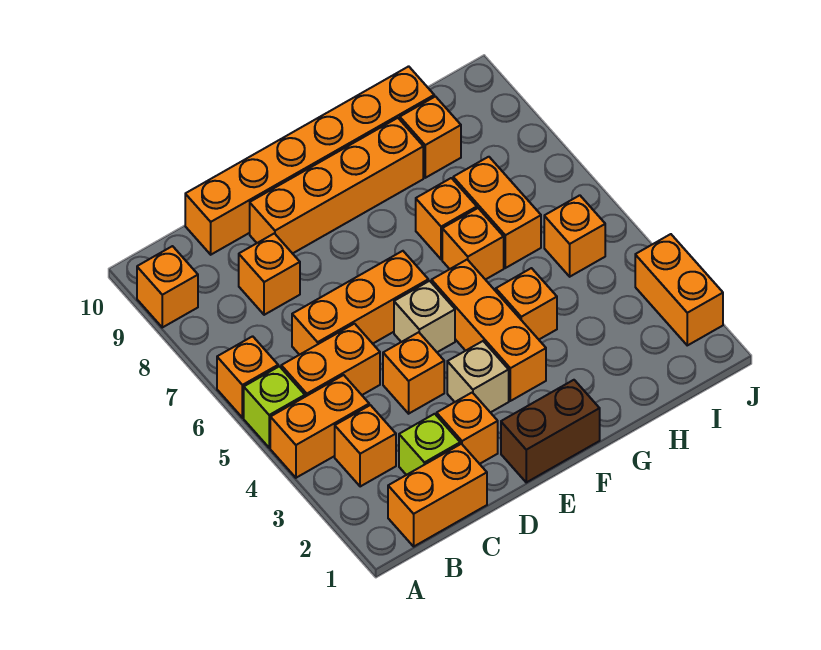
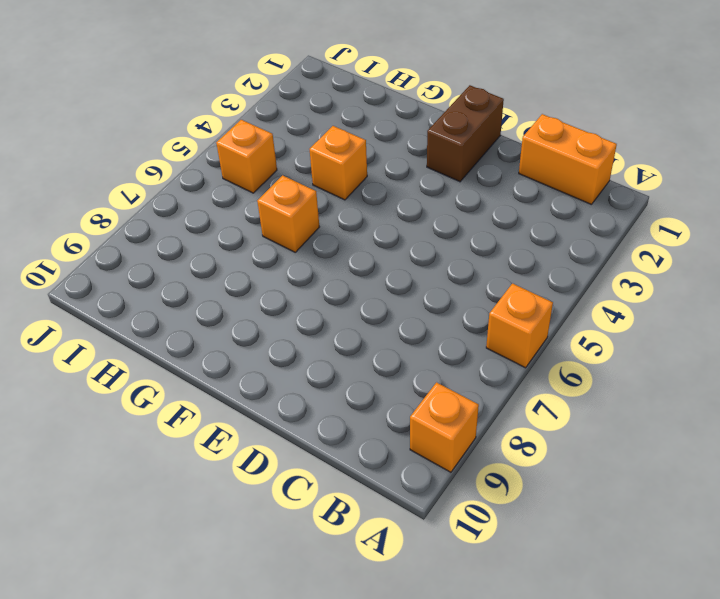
brown brick E1:E2 level 1 -> brown brick E1:F1 level 1
none -> orange brick A4:B4 level 1
none -> lime brick A5 level 1
none -> orange brick B3 level 1

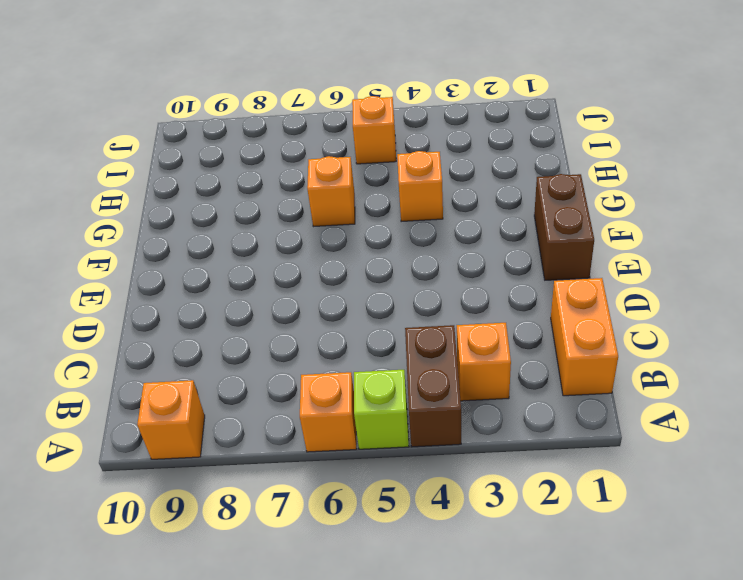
brown brick A4:B4 level 1 -> orange brick A4:B4 level 1
none -> orange brick B5:C5 level 1
none -> lime brick C2 level 1
none -> orange brick C6:E6 level 1

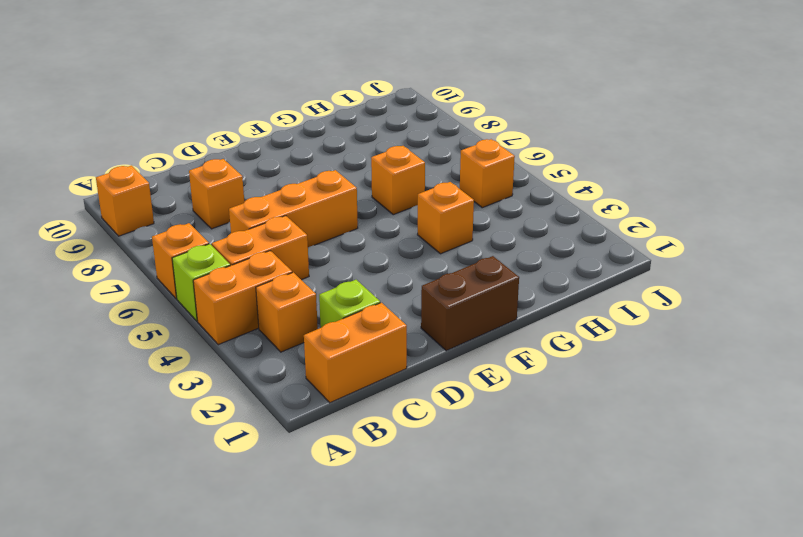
none -> orange brick C10:H10 level 1
none -> orange brick D2 level 1
none -> orange brick D4 level 1

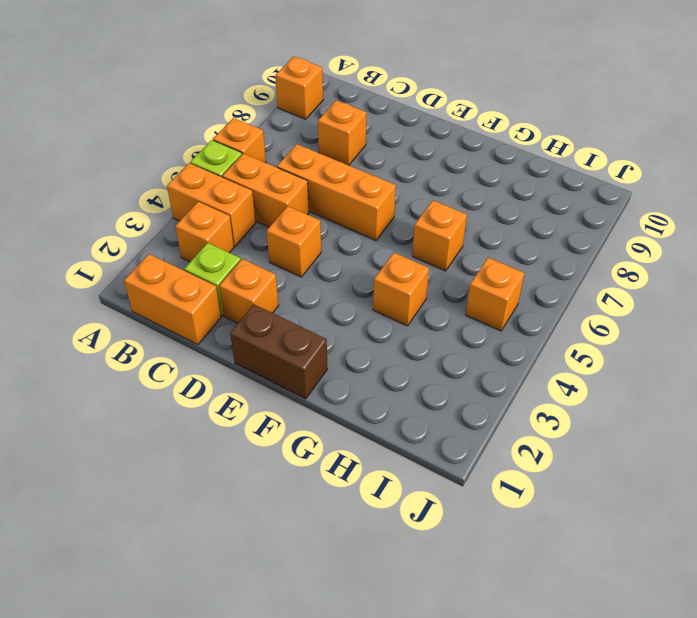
none -> orange brick C10:H10 level 1
none -> orange brick D9:G9 level 1
none -> tan brick E3 level 1

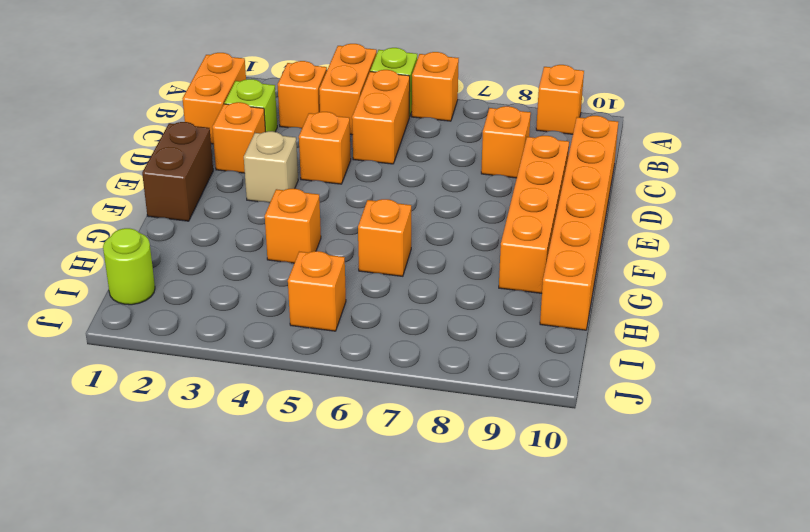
lime round brick I1 level 1 -> none
none -> orange brick C6:E6 level 1
none -> tan brick E5 level 1
none -> orange brick F3:F5 level 1

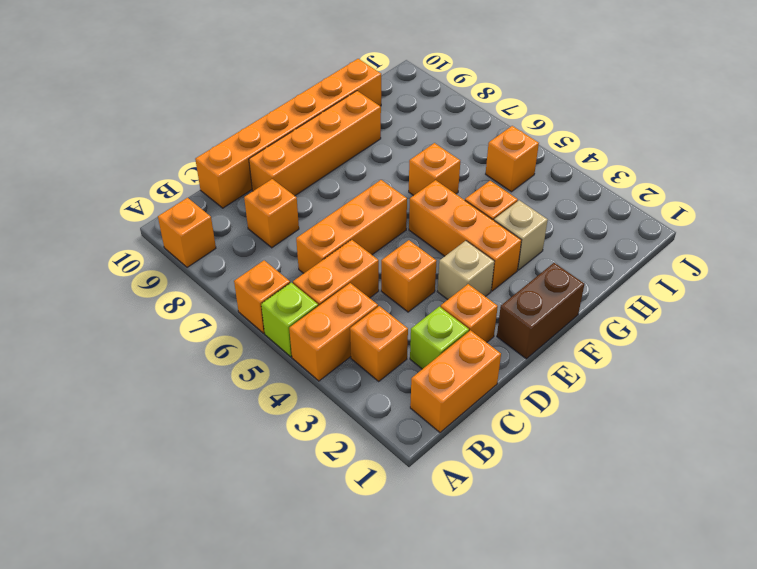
tan brick G3 level 1 -> tan brick E5 level 1
none -> orange brick G7 level 1
none -> orange brick H6:H7 level 1
none -> orange brick H9 level 1

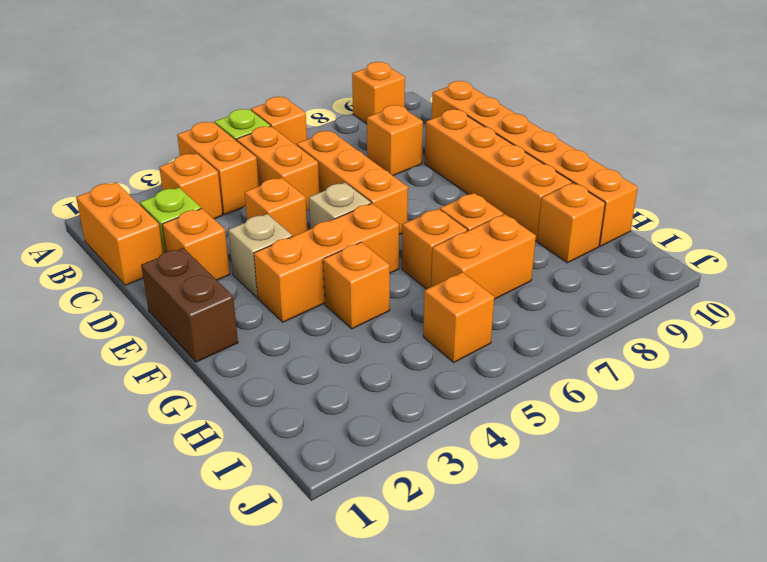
none -> orange brick J2:J3 level 1

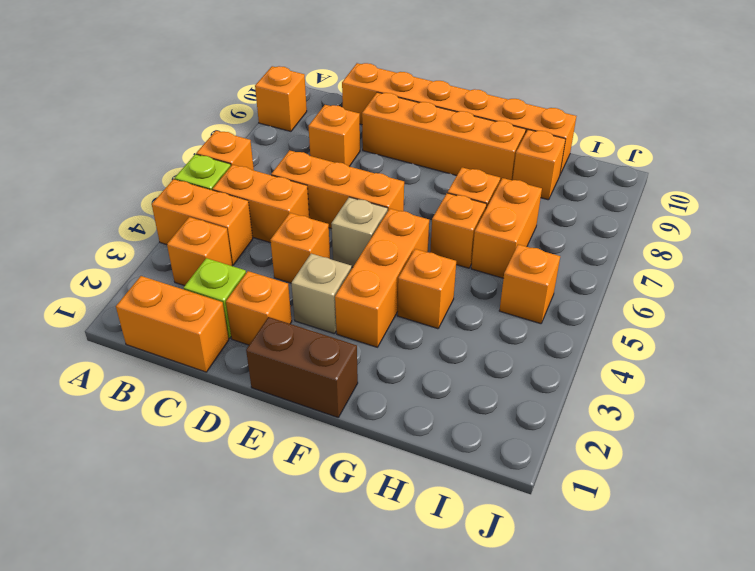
none -> orange brick J2:J3 level 1

